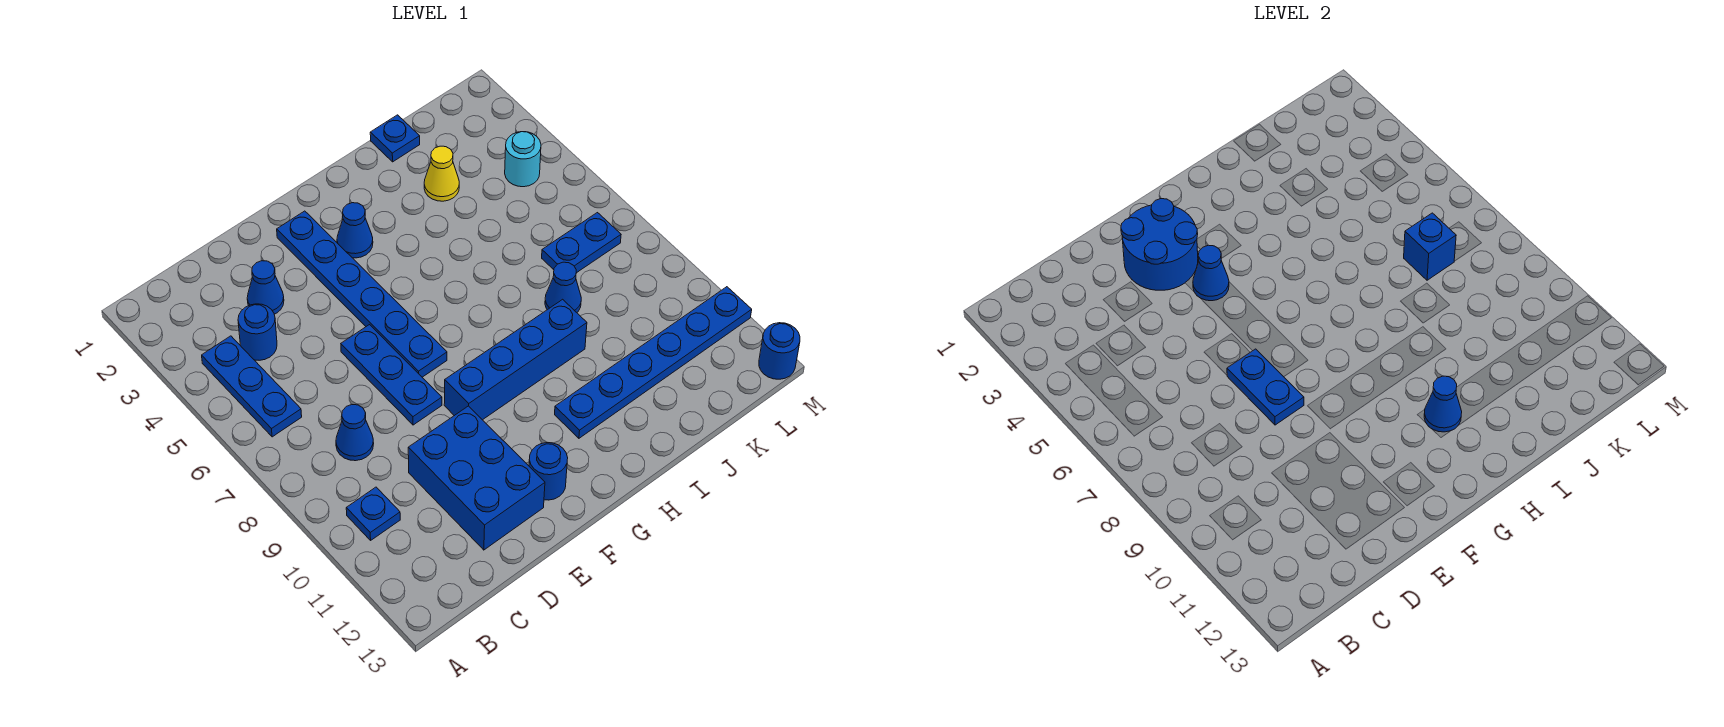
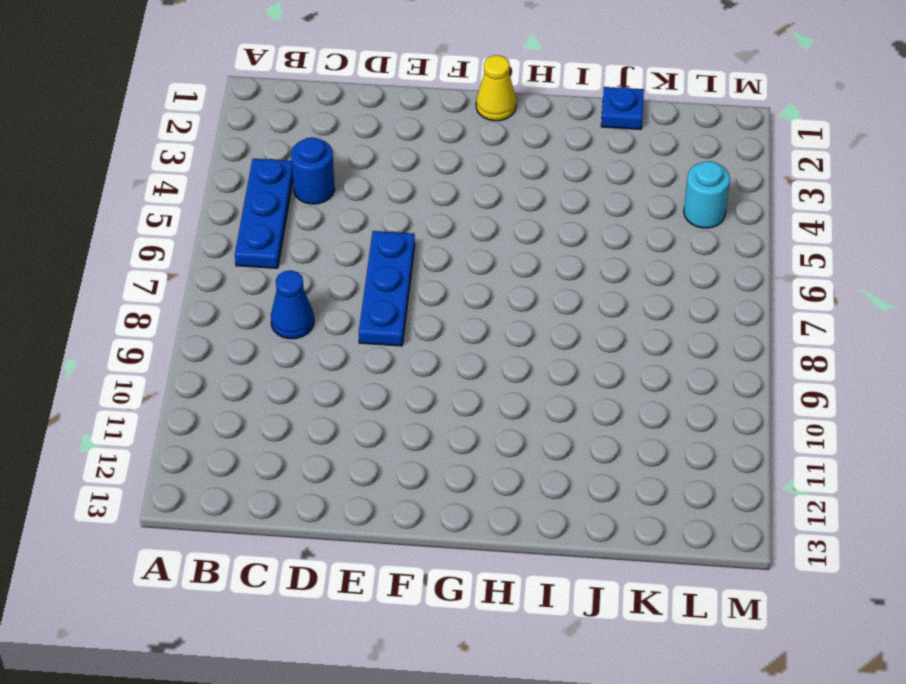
yellow cone G1 level 1 -> yellow cone J3 level 1
none -> blue plate B10 level 1
none -> blue cone D3 level 1
none -> blue brick D10:E12 level 1

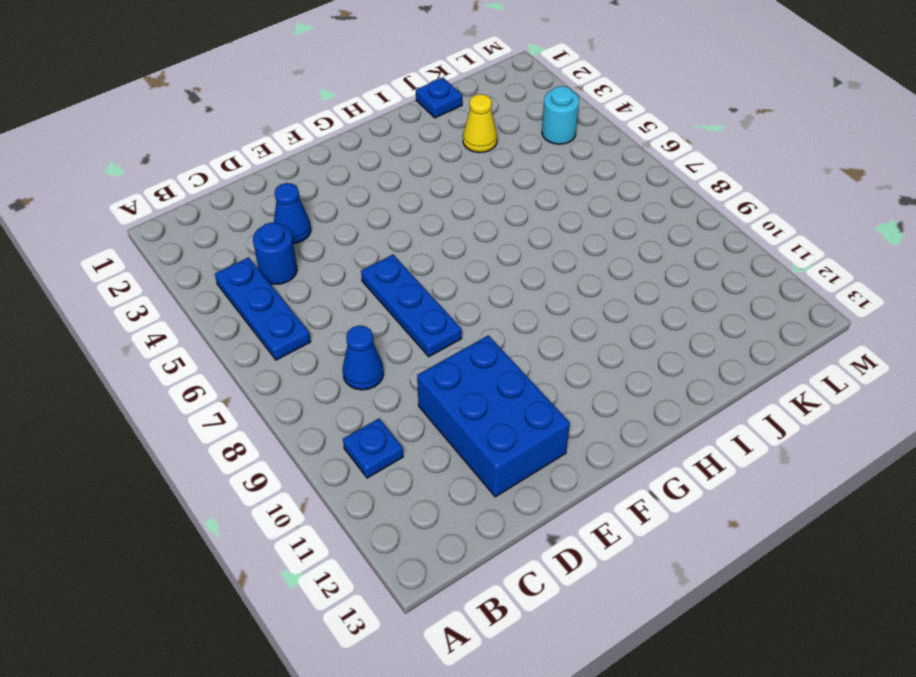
none -> blue plate F2:F7 level 1
none -> blue brick F9:I9 level 1
none -> blue round brick F12 level 1

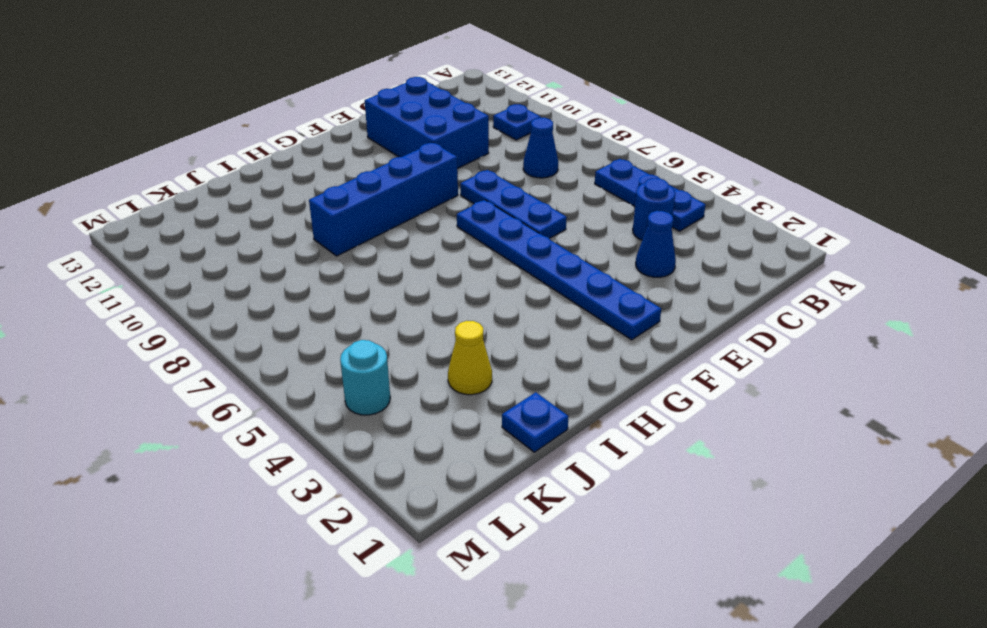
none -> blue round brick F12 level 1
none -> blue cone G3 level 1
none -> blue plate H11:M11 level 1

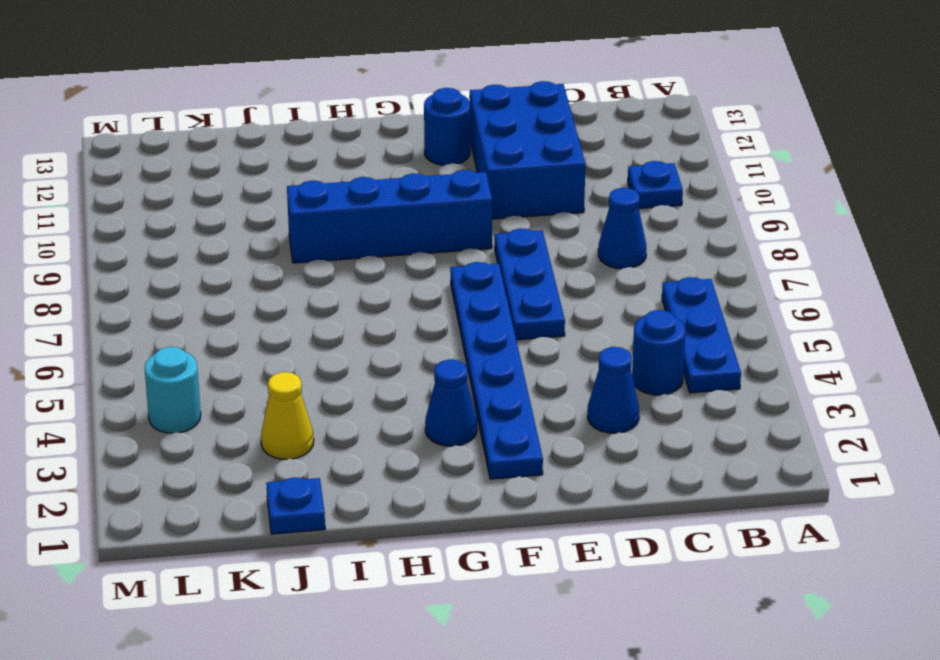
none -> blue plate H11:M11 level 1
none -> blue cone J8 level 1
none -> blue plate K7:L7 level 1

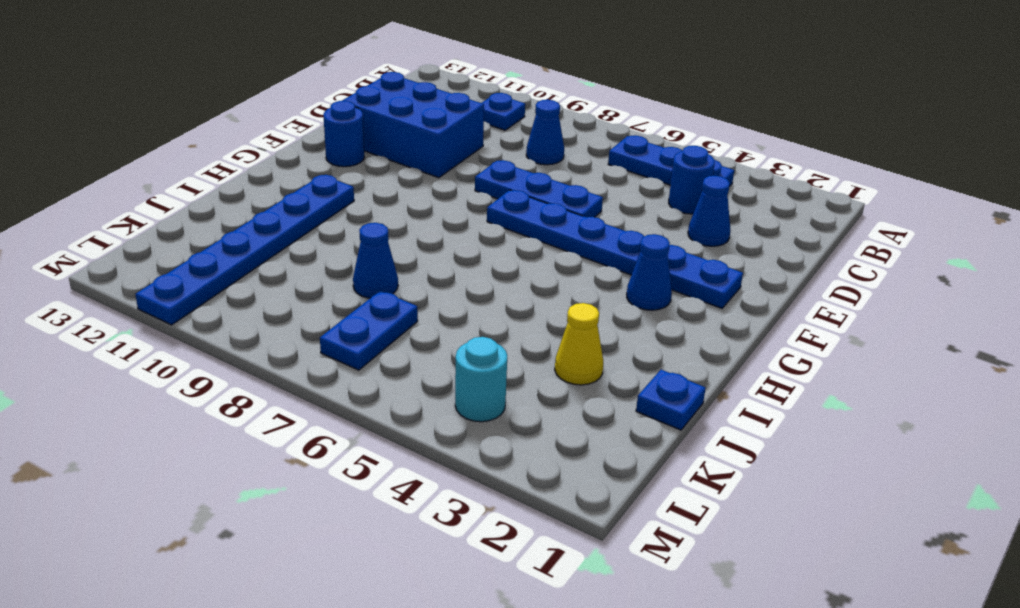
none -> blue brick F9:I9 level 1
none -> blue round brick M13 level 1
none -> blue round brick E2:F3 level 2

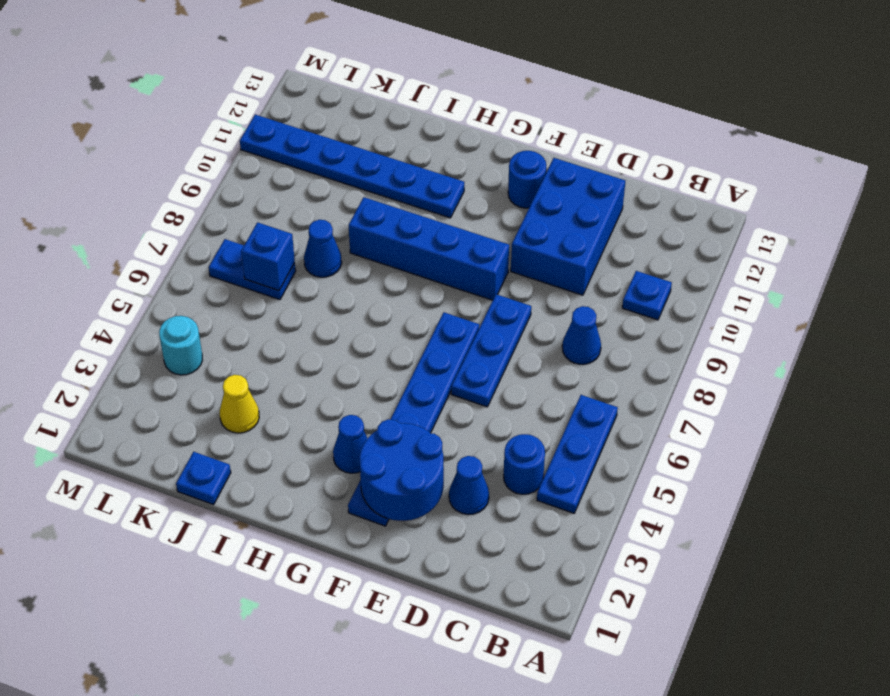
none -> blue round brick M13 level 1
none -> blue plate E7:E8 level 2
none -> blue cone F4 level 2

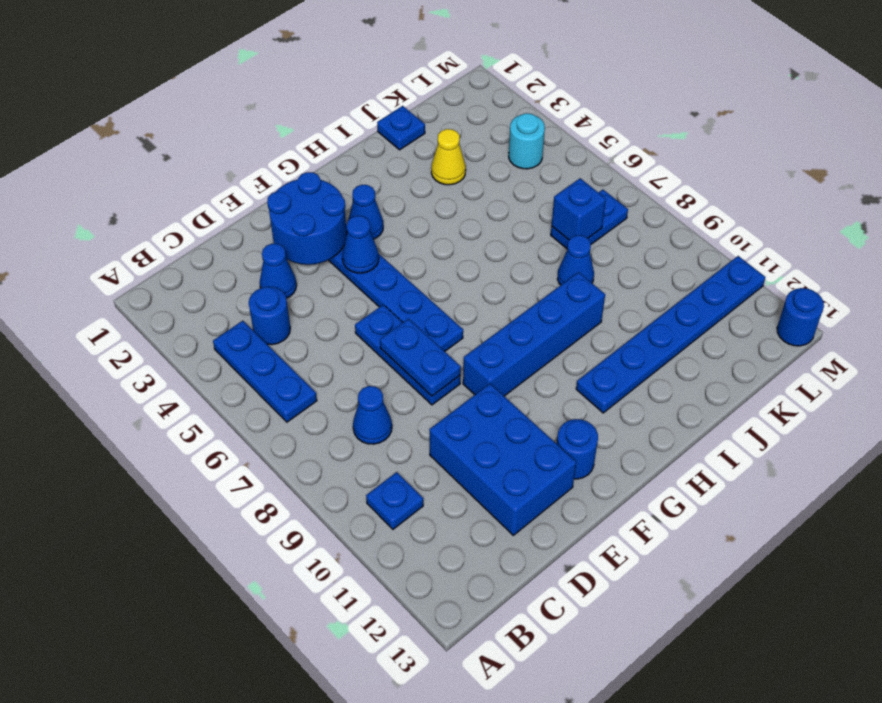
none -> blue cone H11 level 2

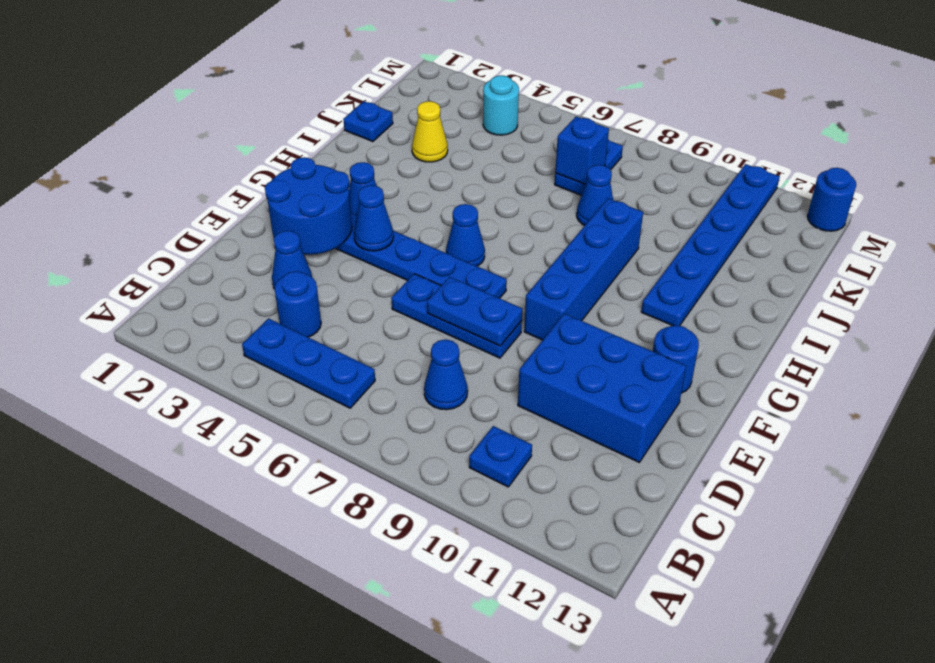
blue cone G6 level 1 -> blue cone H11 level 2

